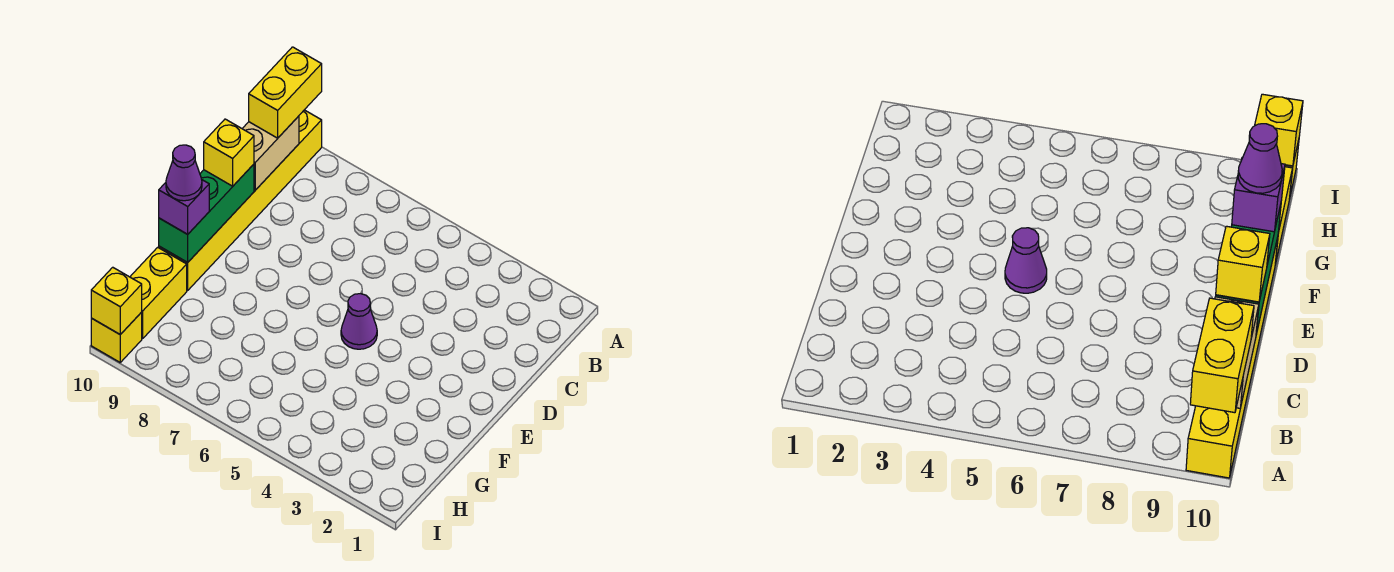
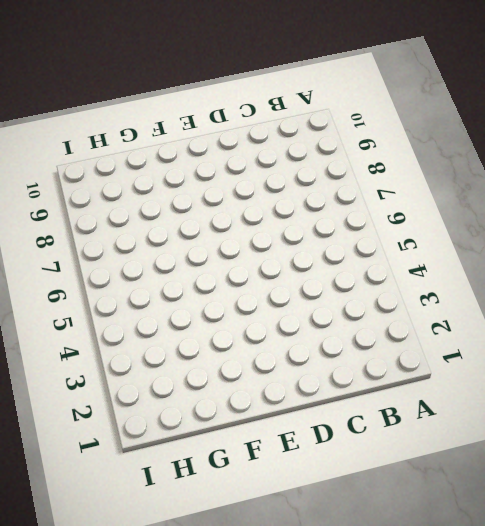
none -> yellow brick A10:F10 level 1
none -> purple cone E5 level 1

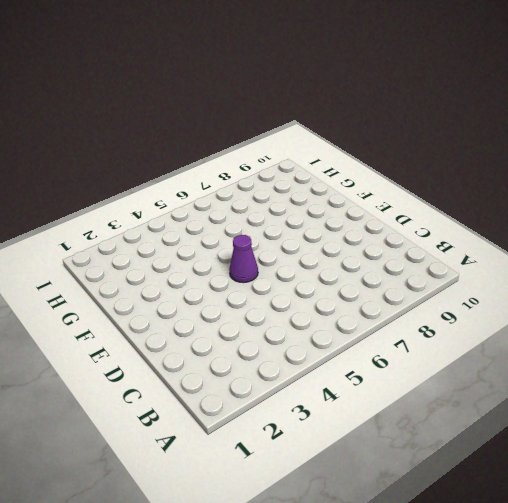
none -> yellow brick A10:F10 level 1
none -> yellow brick G10:H10 level 1

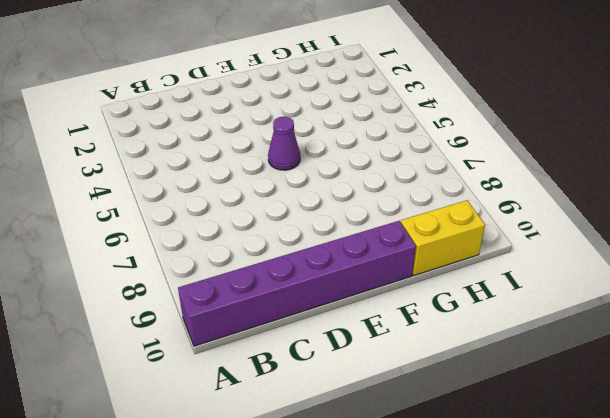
purple brick A10:F10 level 1 -> yellow brick A10:F10 level 1
none -> yellow brick I10 level 1
none -> tan brick B10:C10 level 2

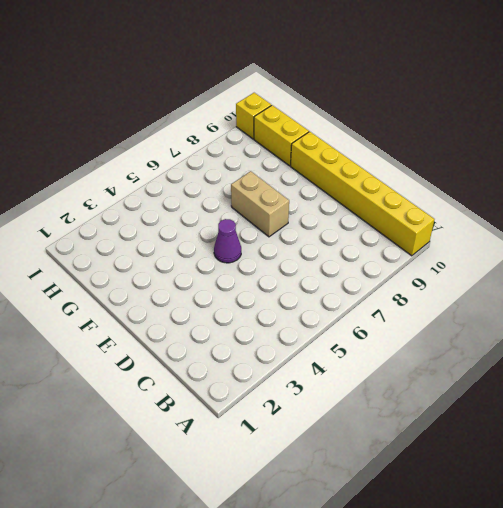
tan brick E7:F7 level 1 -> tan brick B10:C10 level 2
none -> green brick D10:F10 level 2
none -> yellow brick I10 level 2

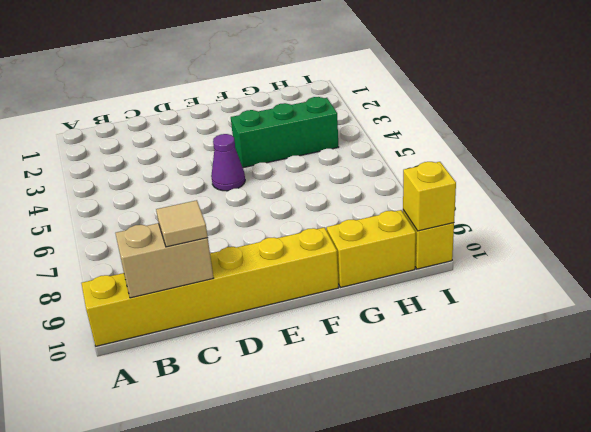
tan tile C10 level 3 -> none
green brick F4:H4 level 1 -> green brick D10:F10 level 2
none -> yellow brick A10:B10 level 3
none -> yellow brick D10 level 3

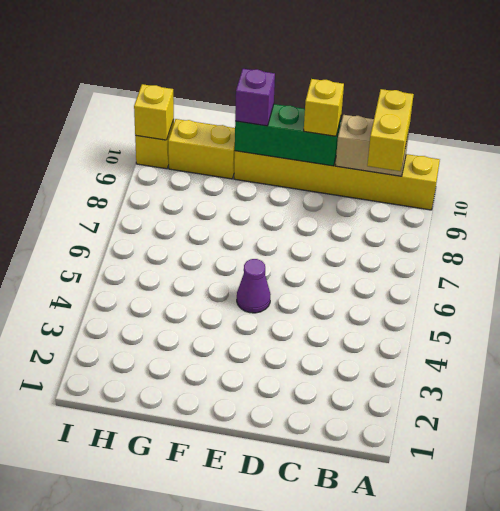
yellow brick B9:B10 level 3 -> yellow brick A10:B10 level 3
none -> purple cone F10 level 4

